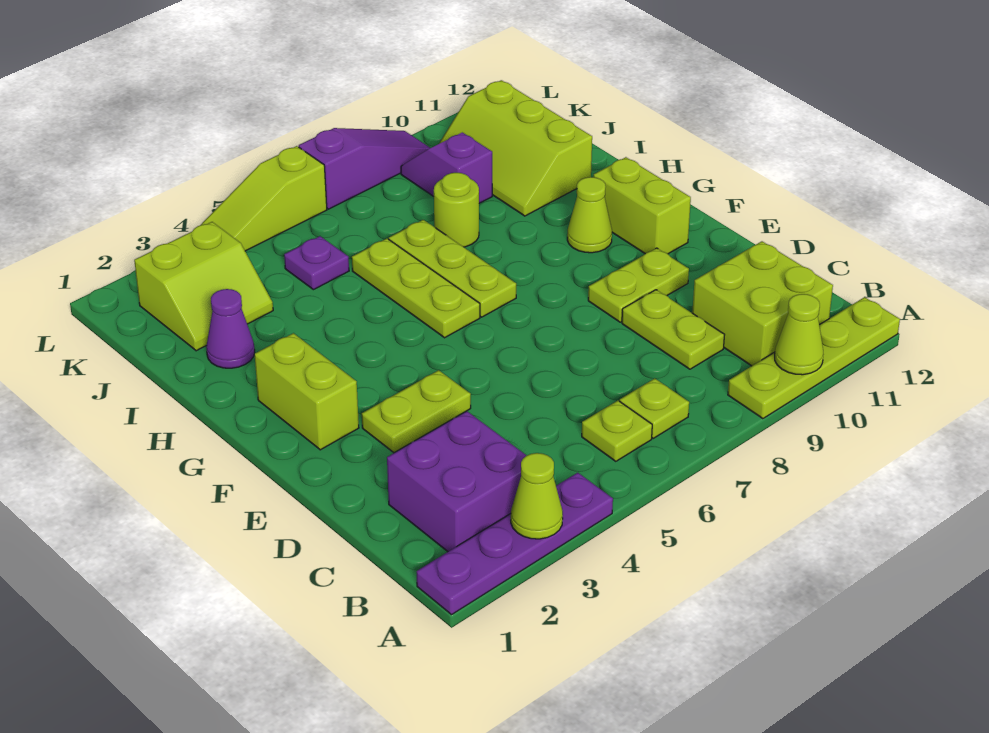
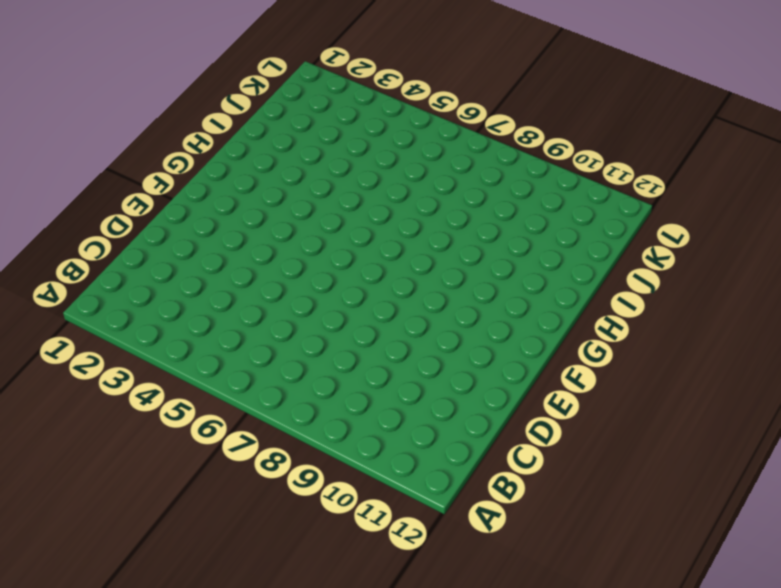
none -> purple plate A1:A4 level 1
none -> lime plate A9:A12 level 1
none -> purple brick B2:C3 level 1

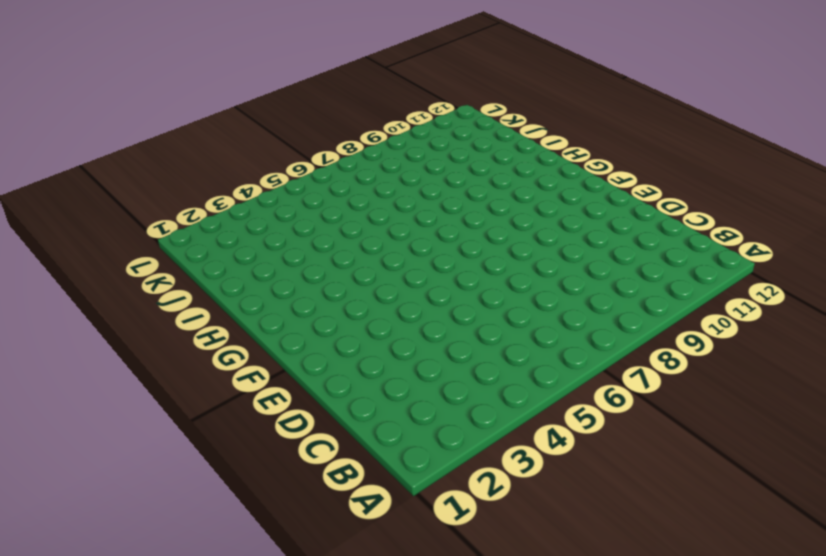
none -> purple plate A1:A4 level 1
none -> lime plate A9:A12 level 1
none -> purple brick B2:C3 level 1

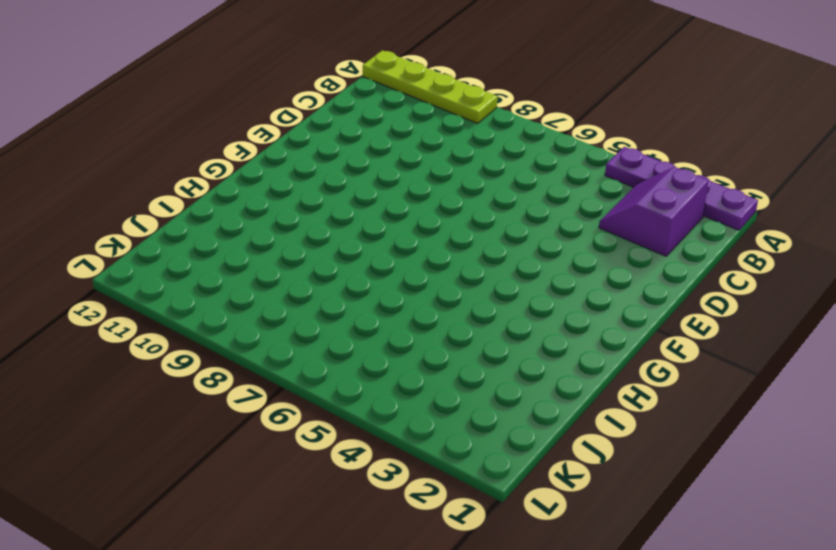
purple slope B2:C3 level 1 top 2 -> purple brick B2:C3 level 1
none -> lime plate B6 level 1
none -> lime plate B7 level 1
none -> lime brick B10:C11 level 1

